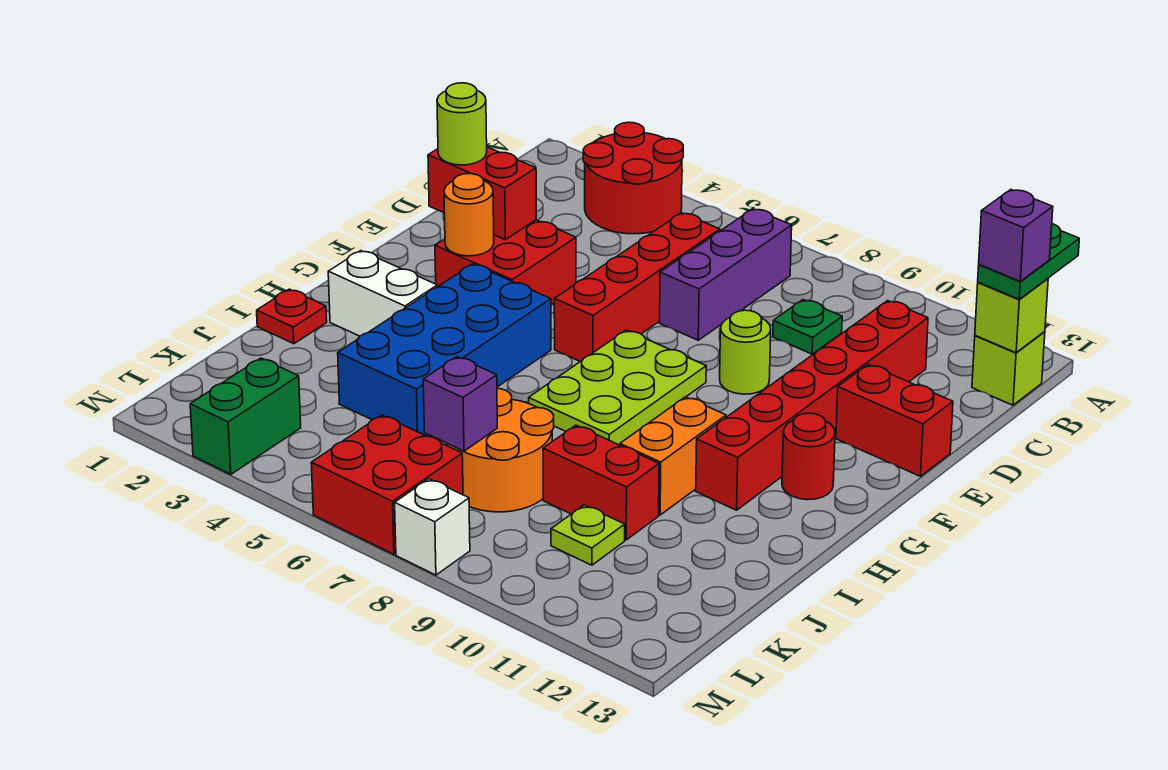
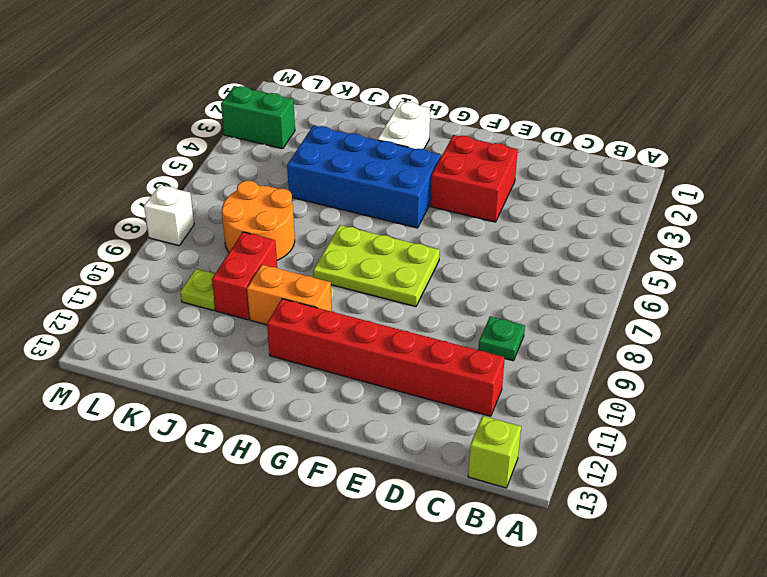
none -> red round brick A3:B4 level 1
none -> purple brick B7:D7 level 1
none -> red brick C6:F6 level 1

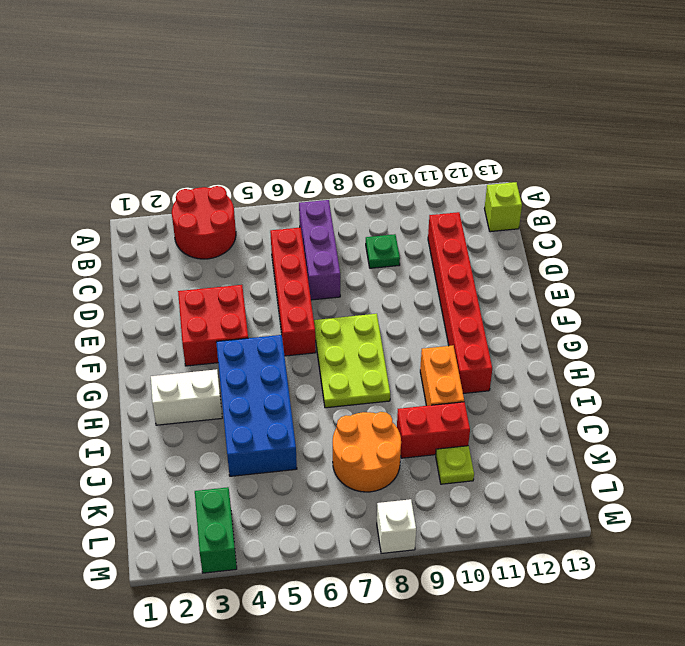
none -> lime round brick E9 level 1
none -> red brick E12:E13 level 1
none -> red round brick G12 level 1

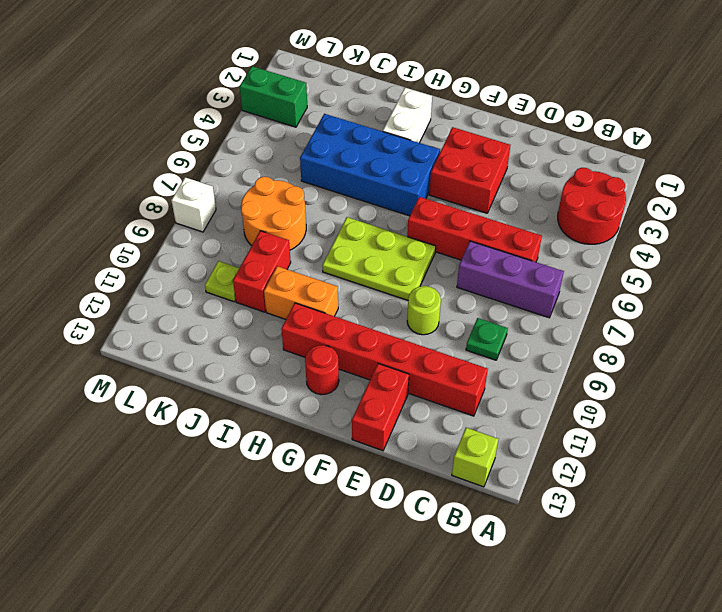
none -> red plate I1 level 1
none -> red brick L6:M7 level 1
none -> lime brick B13 level 2

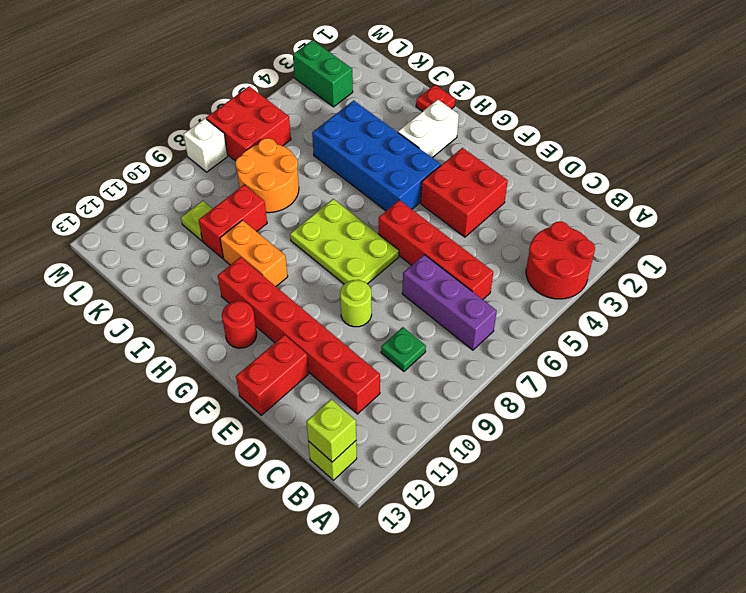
none -> red brick E2:E3 level 2
none -> orange round brick F3 level 2
none -> purple brick K7 level 2

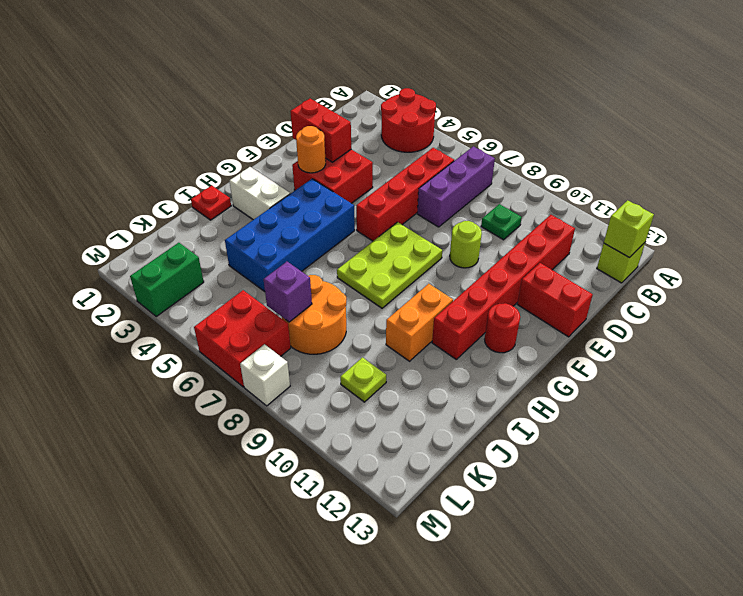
none -> red brick J9:J10 level 1
none -> green plate A13:B13 level 3
none -> lime round brick E2 level 3

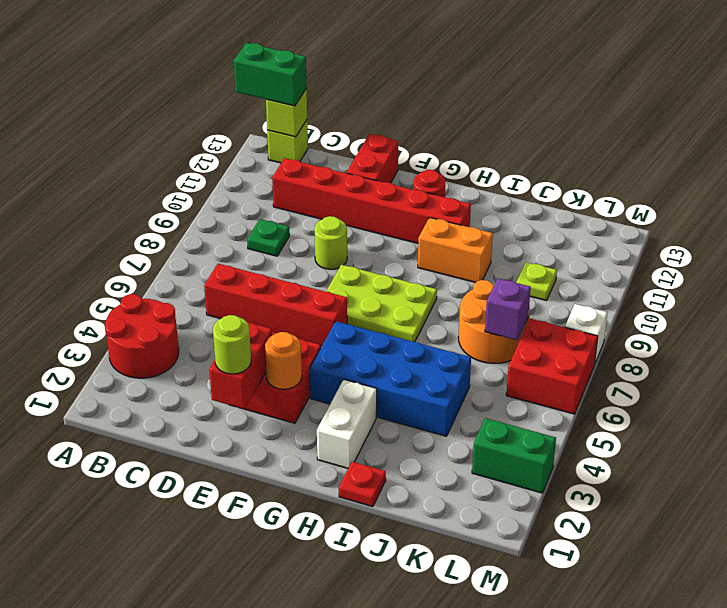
green brick A13:B13 level 3 -> green plate A13:B13 level 3
none -> purple brick B7:D7 level 1
none -> red brick J9:J10 level 1
none -> purple brick B13 level 4

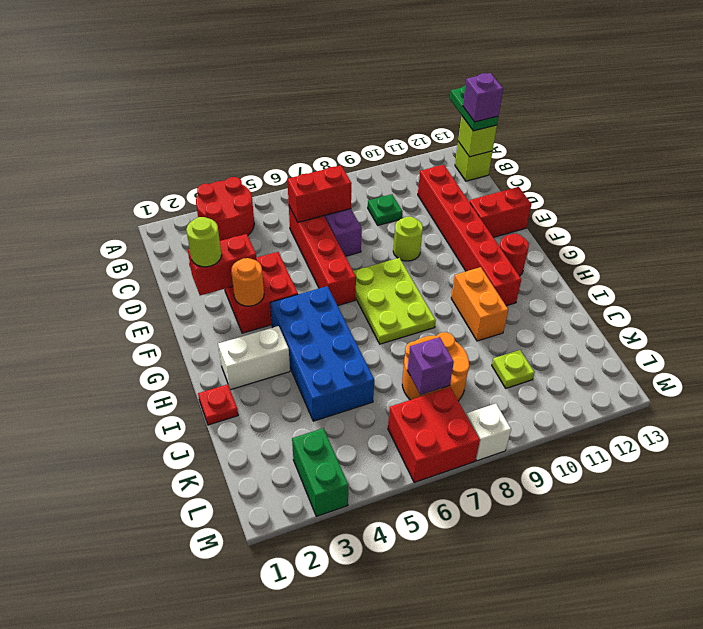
red brick C6:C7 level 2 -> red brick J9:J10 level 1

